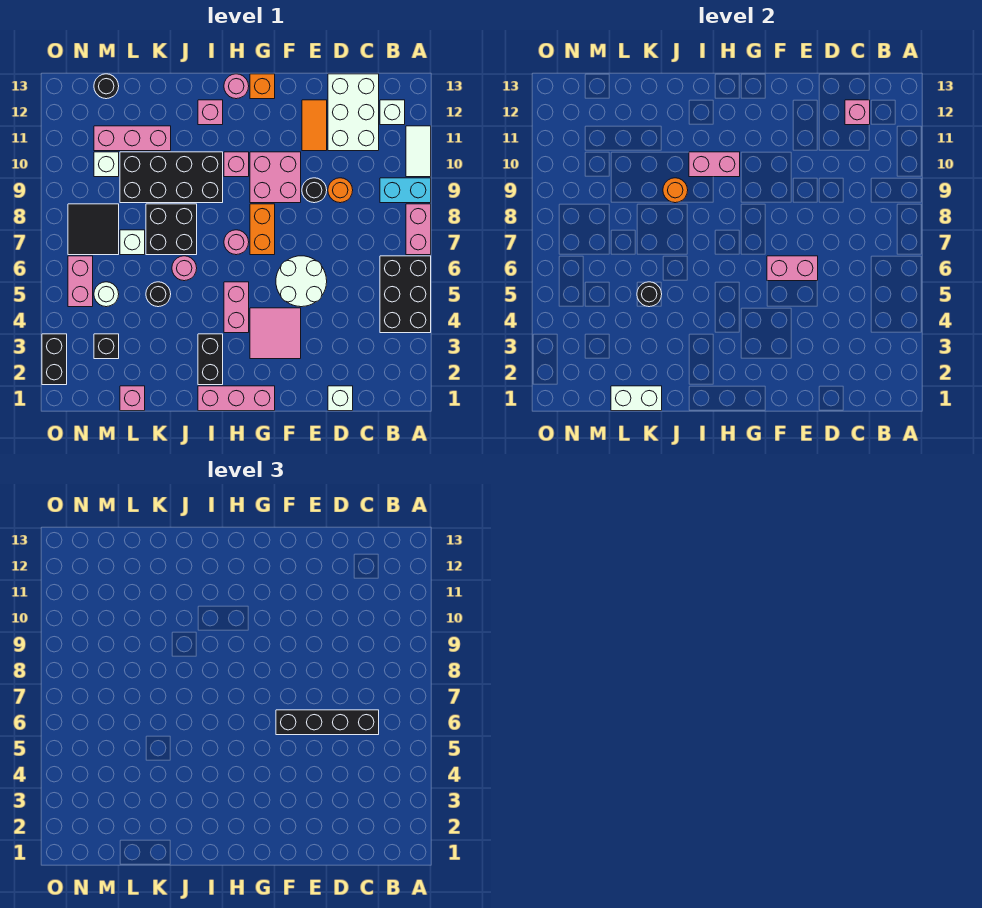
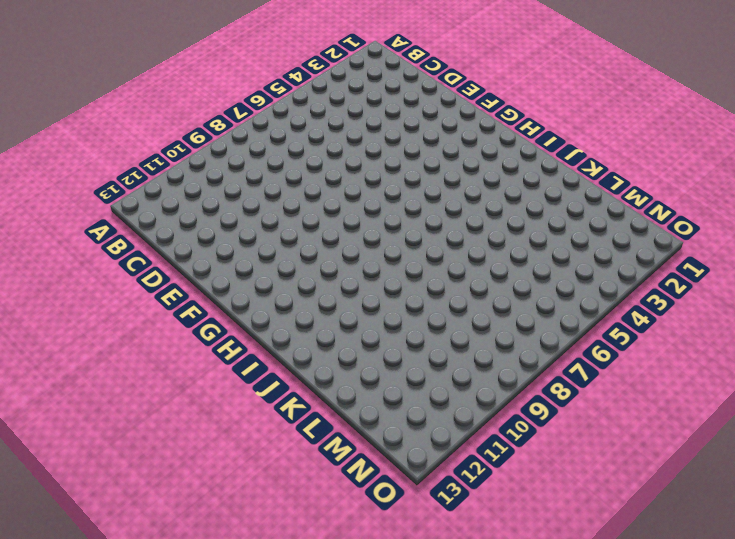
none -> black brick A4:B6 level 1
none -> pink brick A7:A8 level 1
none -> cyan brick A9:B9 level 1
none -> white tile A10:A11 level 1

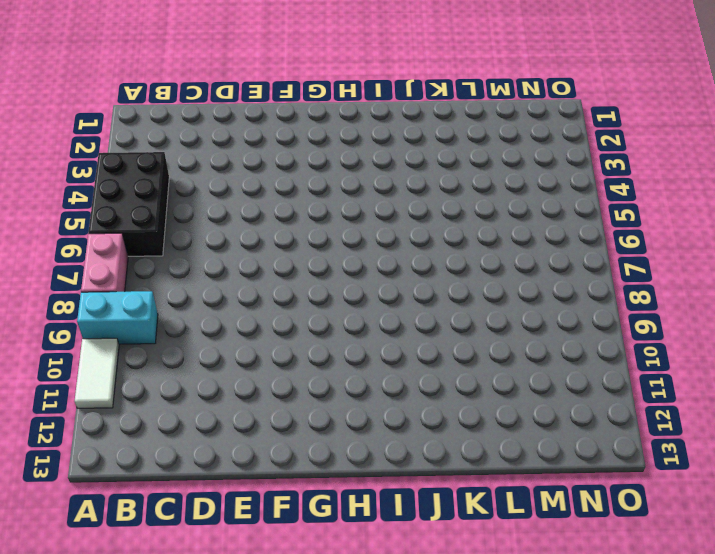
none -> white brick B12 level 1
none -> white brick C11:D13 level 1
none -> white brick D1 level 1
none -> orange round brick D9 level 1

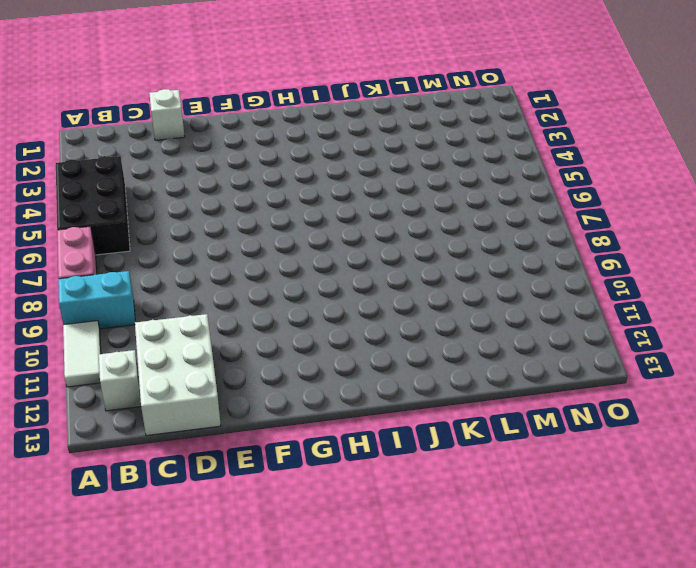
none -> orange round brick D9 level 1
none -> white round brick E5:F6 level 1
none -> black round brick E9 level 1
none -> orange tile E11:E12 level 1

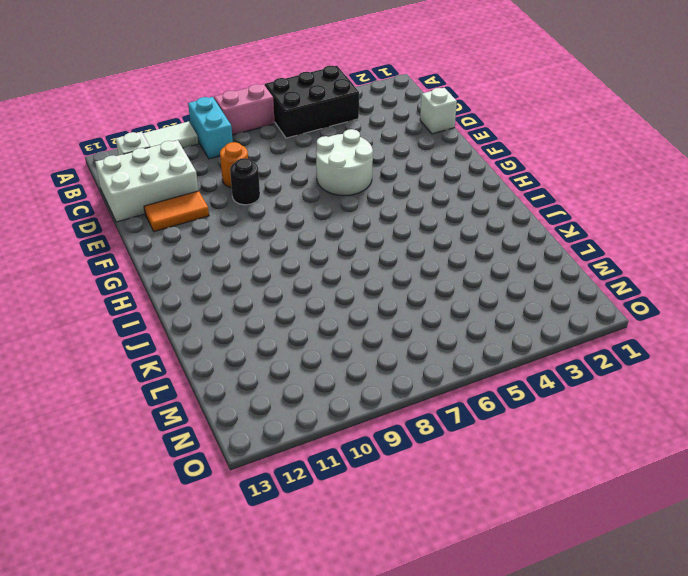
none -> pink tile F3:G4 level 1
none -> pink brick F9:G10 level 1
none -> pink brick G1:I1 level 1
none -> orange brick G7:G8 level 1

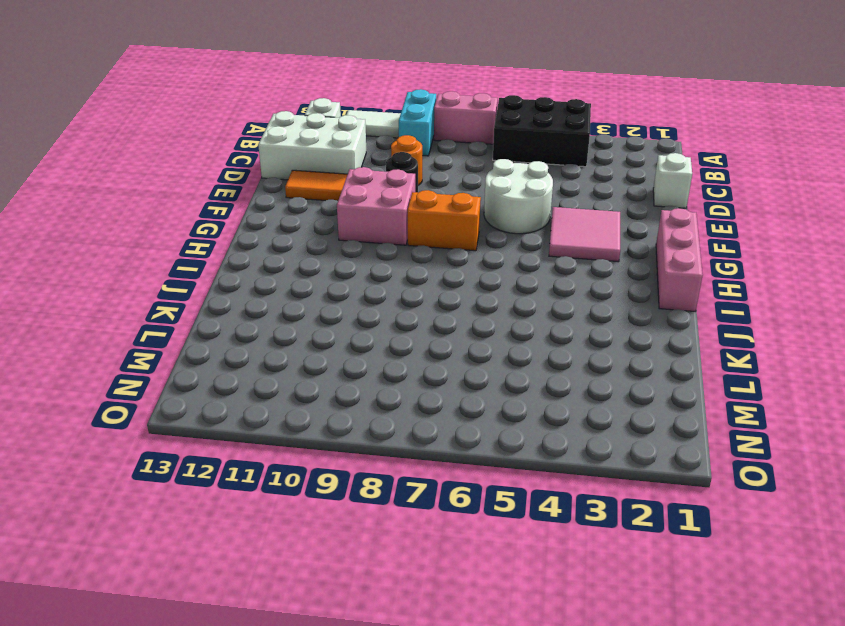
none -> orange brick G13 level 1
none -> pink brick H4:H5 level 1
none -> pink round brick H7 level 1
none -> pink brick H10 level 1

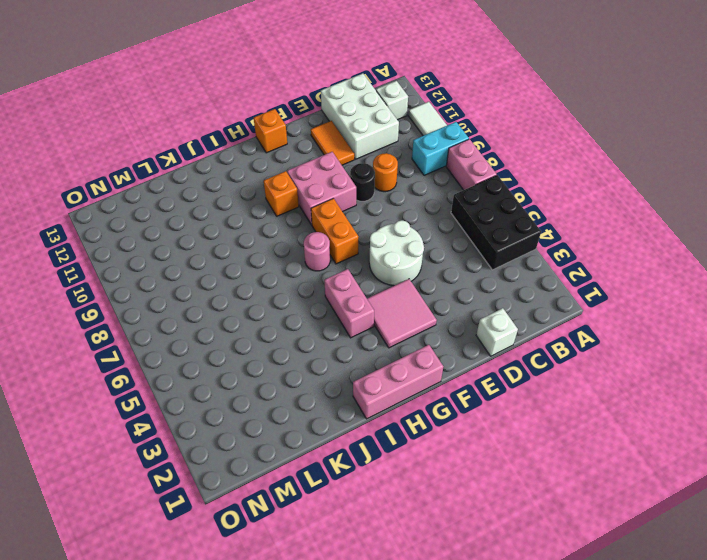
orange brick H10 level 1 -> pink brick H10 level 1
none -> pink round brick H13 level 1
none -> black brick I2:I3 level 1
none -> black brick I9:L10 level 1
none -> pink brick I12 level 1

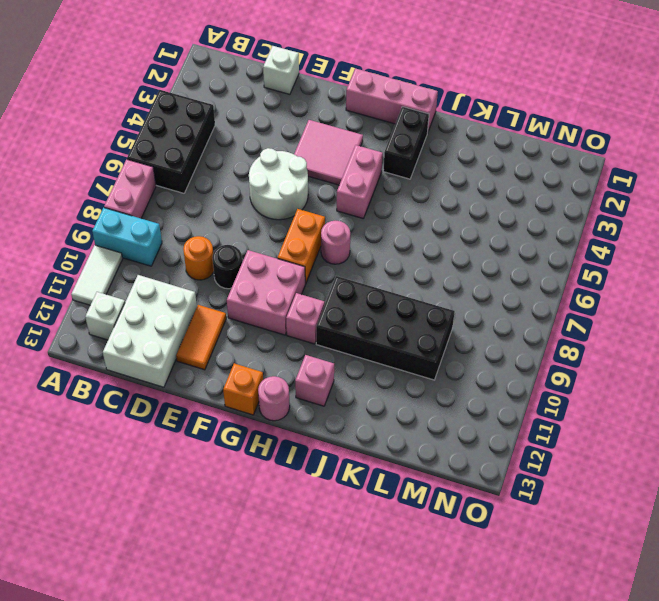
none -> pink round brick J6 level 1
none -> black brick J7:K8 level 1
none -> black round brick K5 level 1
none -> pink brick K11:M11 level 1

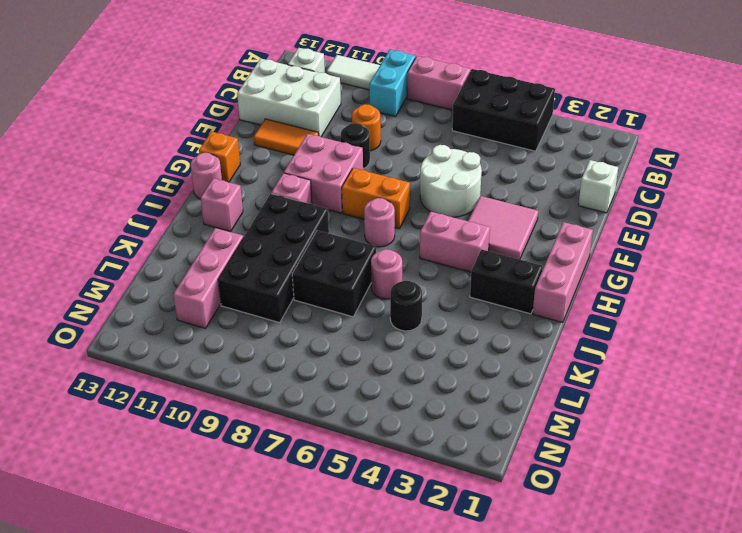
none -> pink brick L1 level 1
none -> white brick L7 level 1
none -> black brick M3 level 1
none -> white round brick M5 level 1

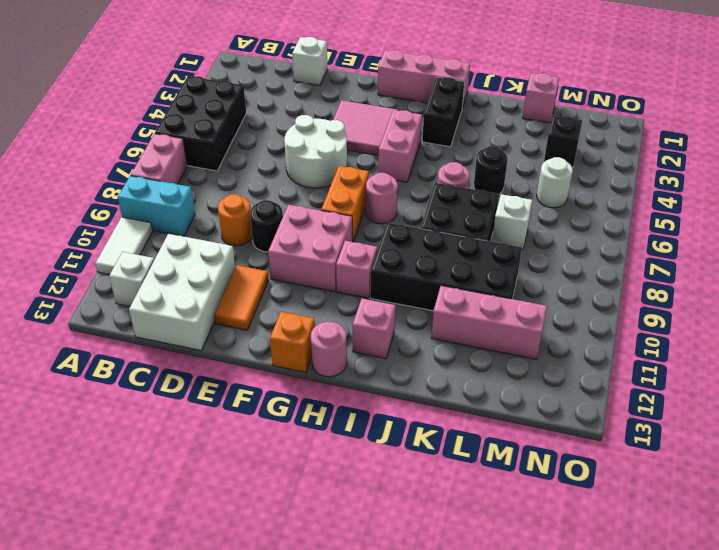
none -> black tile M7:N8 level 1
none -> white brick M10 level 1
none -> black round brick M13 level 1
none -> pink brick N5:N6 level 1

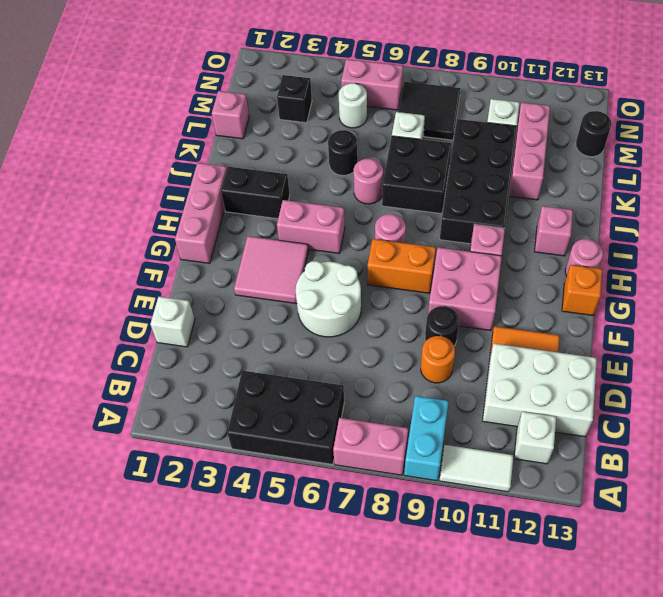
none -> black brick O2:O3 level 1
none -> pink brick C12 level 2
none -> pink brick E6:F6 level 2
none -> pink brick H10:I10 level 2

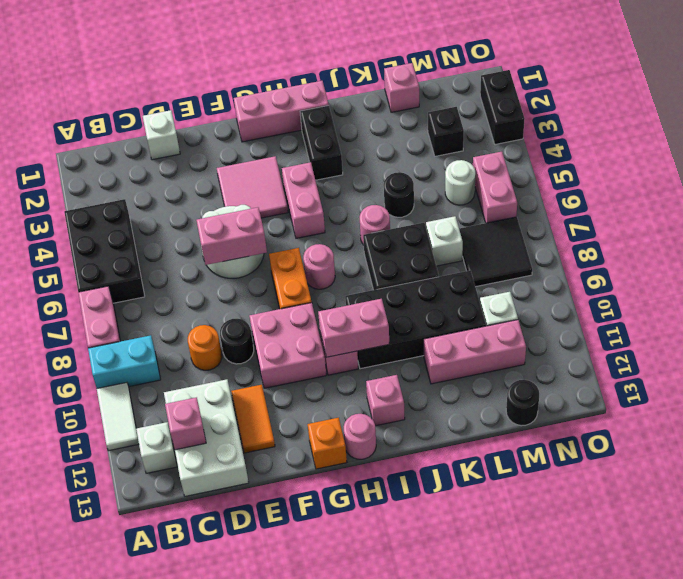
none -> orange round brick J9 level 2
none -> white brick K1:L1 level 2
none -> black round brick K5 level 2
none -> black brick C6:F6 level 3

